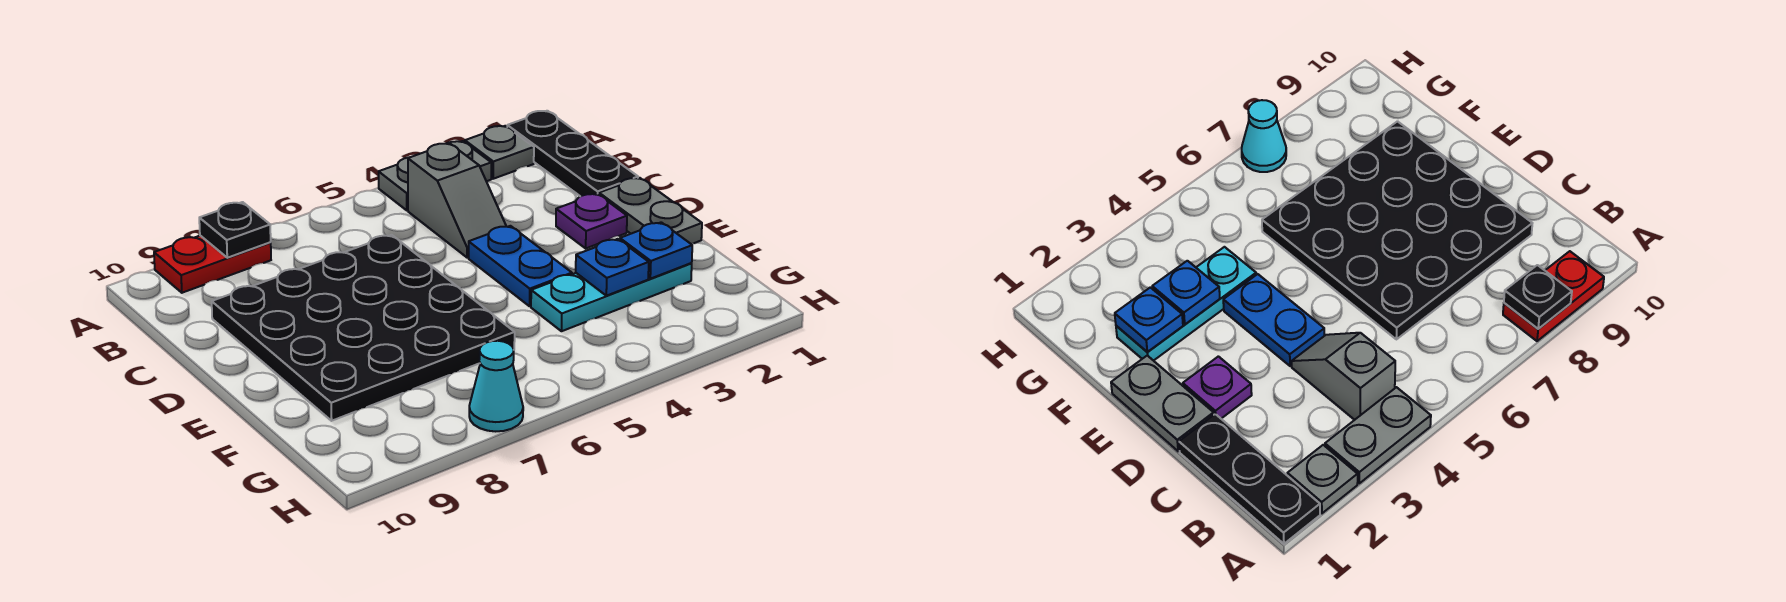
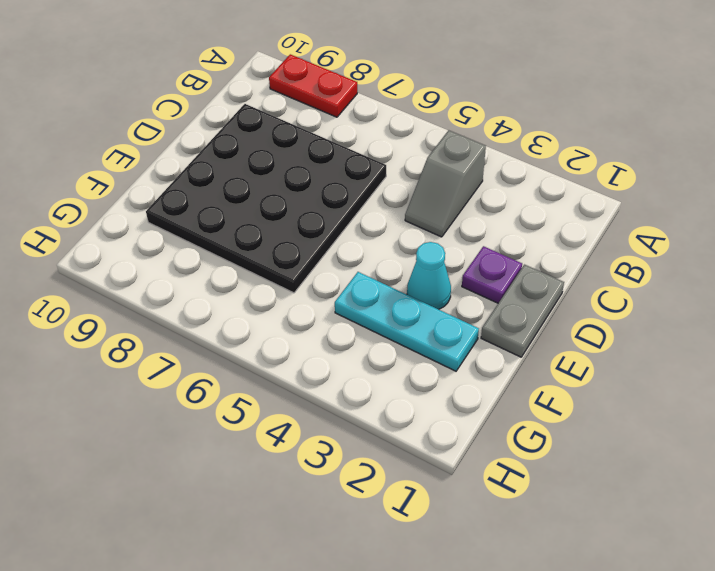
cyan cone E3 level 1 -> cyan cone H7 level 1
none -> black plate A1:C1 level 1
none -> grey plate A2 level 1
none -> grey plate A3:A4 level 1

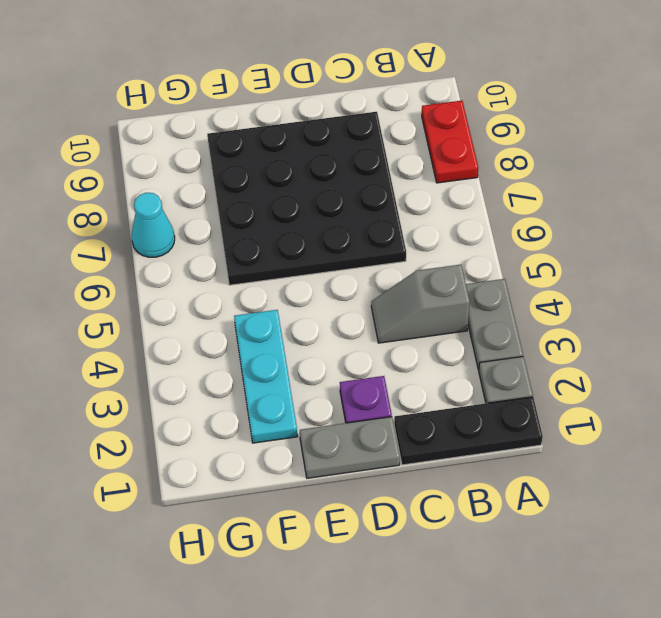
none -> blue plate D4:E4 level 1
none -> black plate A8 level 2
none -> blue plate F2 level 2

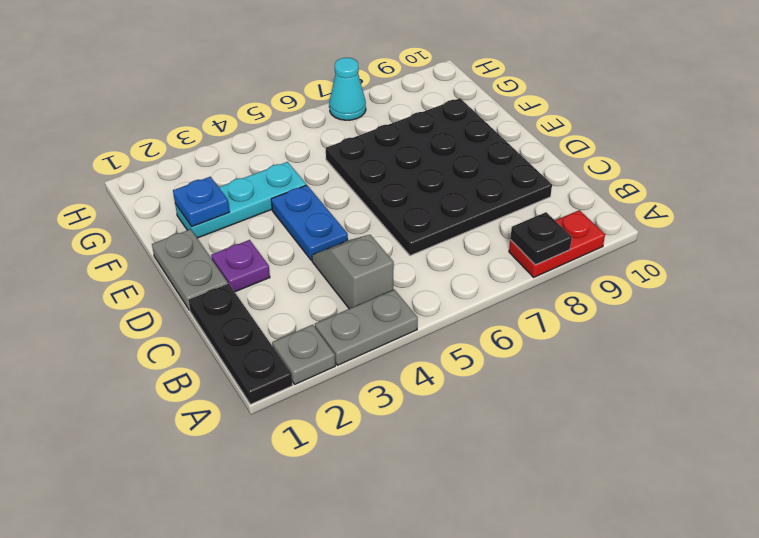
none -> blue plate F3 level 2

